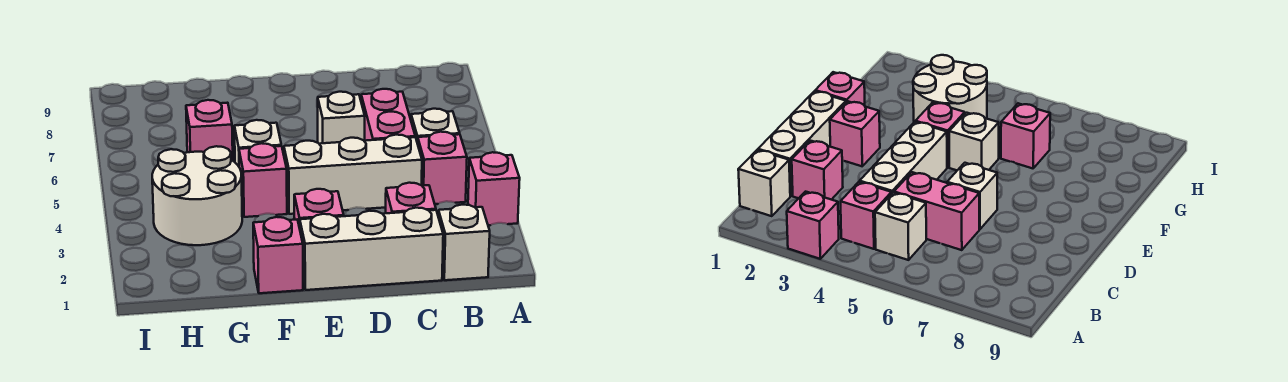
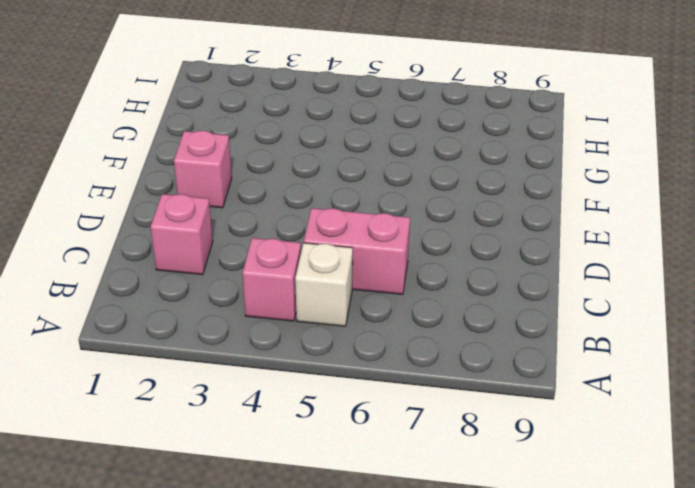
none -> pink brick A3 level 1
none -> white brick B1 level 1
none -> white brick C1:E1 level 1

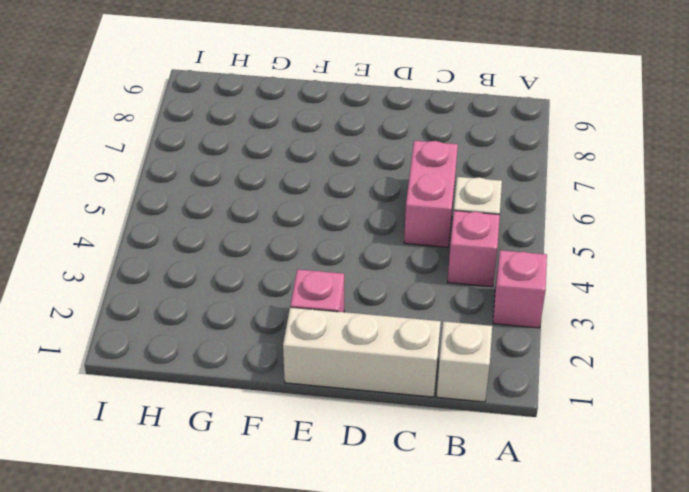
none -> pink brick C2 level 1
none -> white brick C4:E4 level 1
none -> white brick D6 level 1

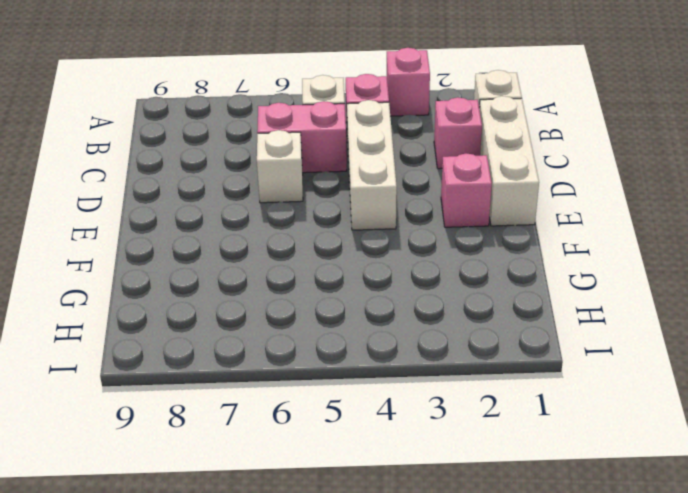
none -> pink brick F1 level 1
none -> pink brick F4 level 1
none -> white brick F5 level 1

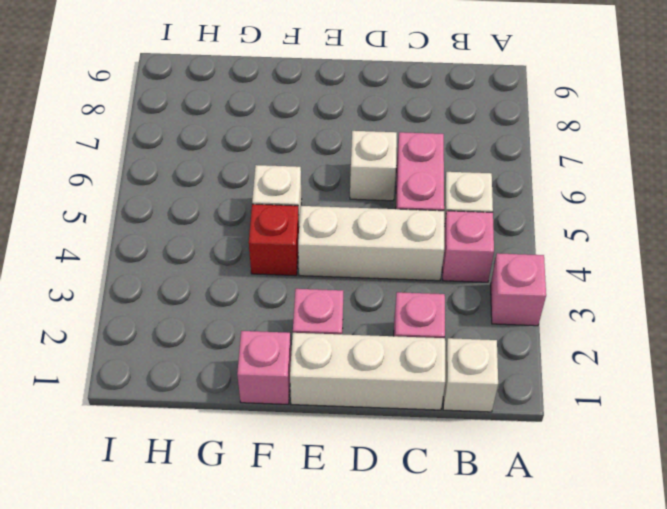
red brick F4 level 1 -> pink brick F4 level 1
none -> white round brick G3:H4 level 1
none -> pink brick G6 level 1

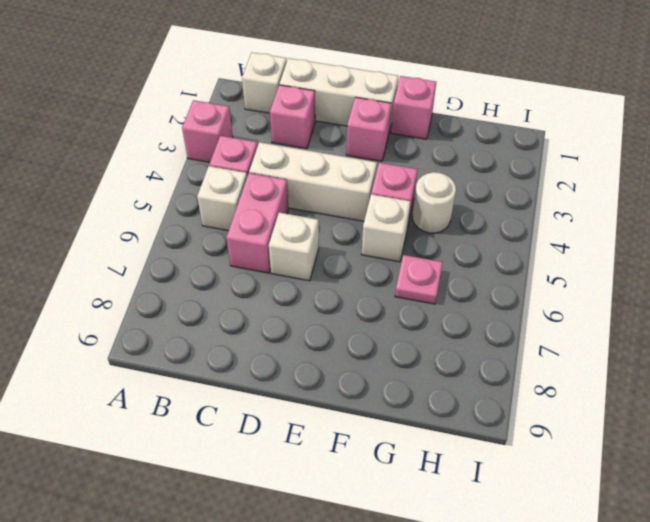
white round brick G4 level 1 -> white round brick G3:H4 level 1
pink plate G6 level 1 -> pink brick G6 level 1

